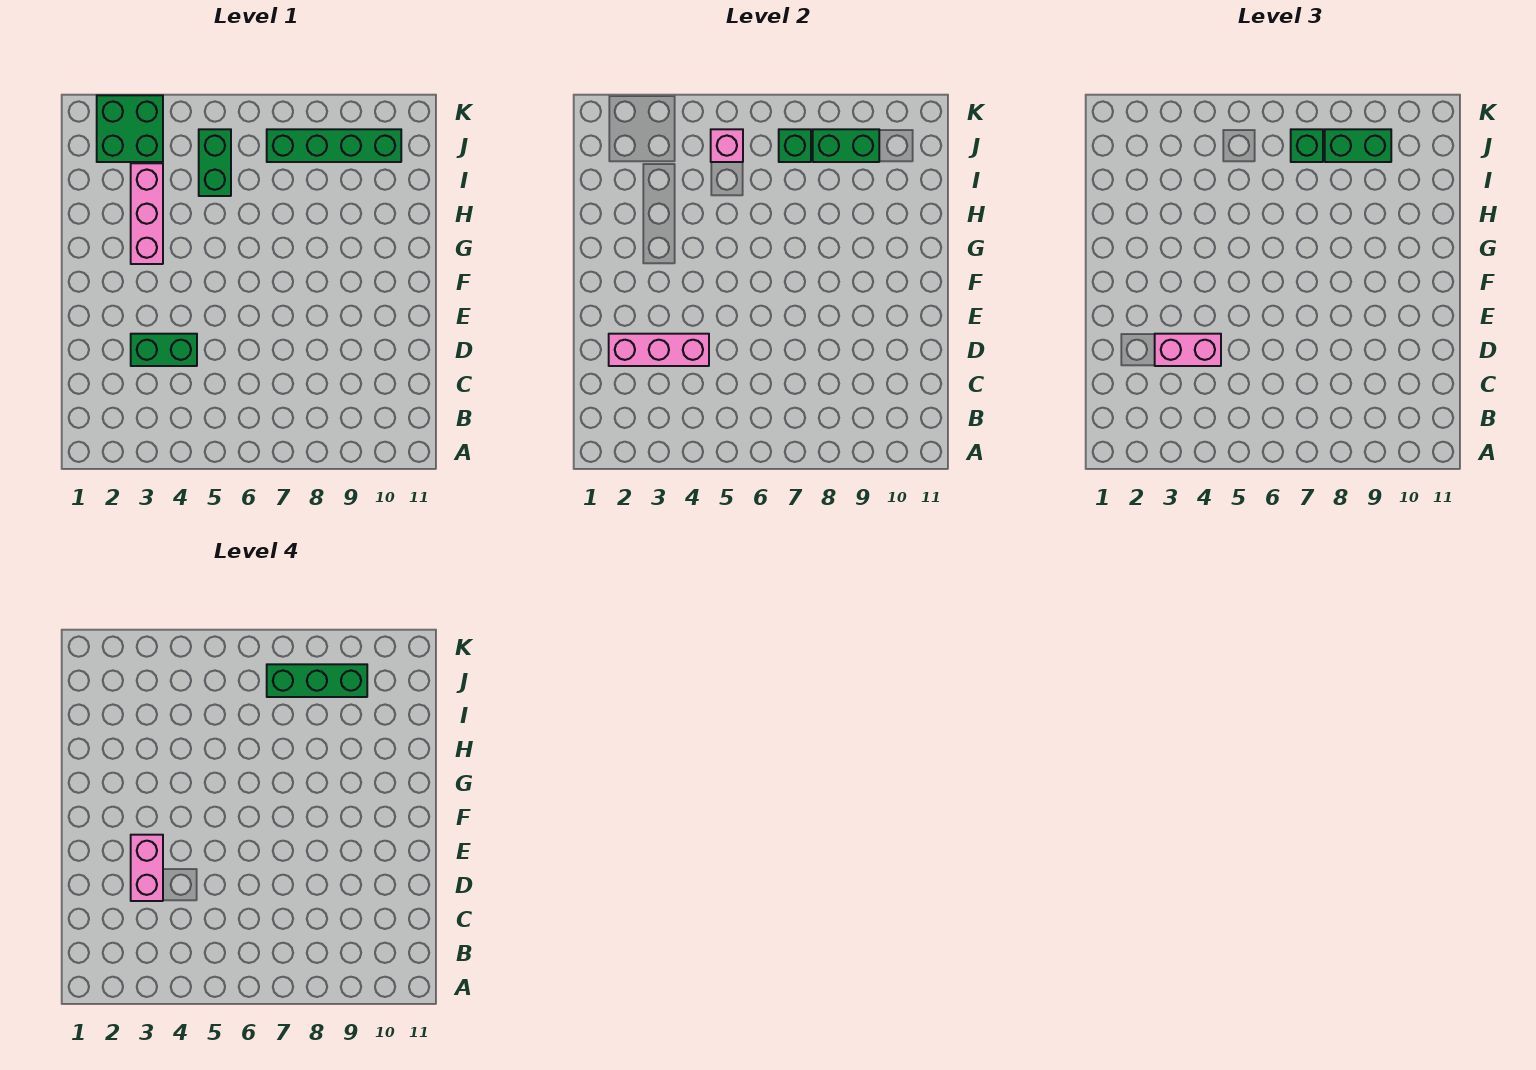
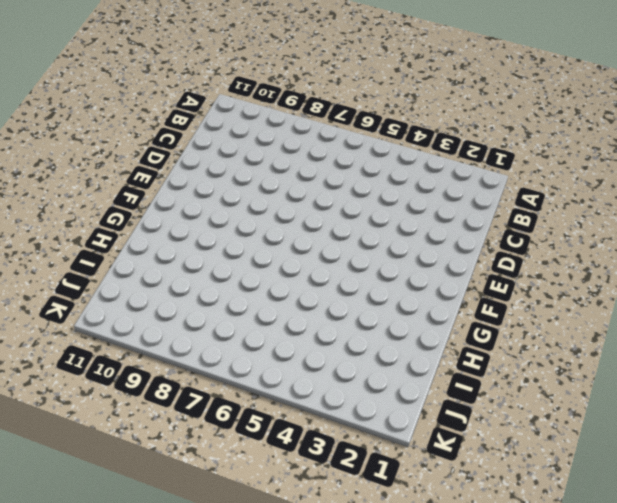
none -> green brick D3:D4 level 1
none -> pink brick G3:I3 level 1
none -> green brick I5:J5 level 1

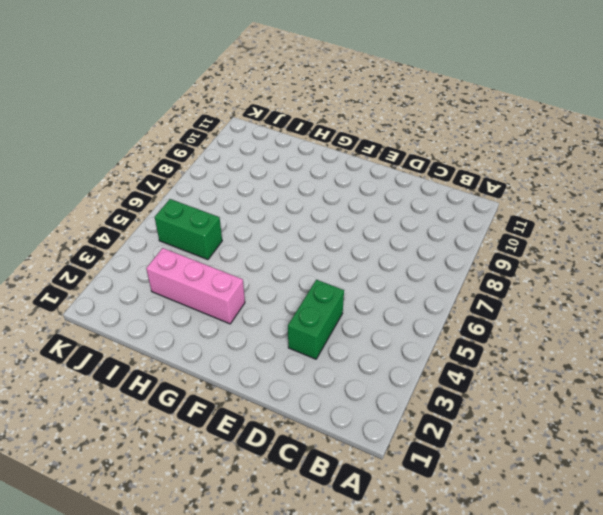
none -> green brick J2:K3 level 1
none -> green brick J7:J10 level 1
none -> pink brick D2:D4 level 2

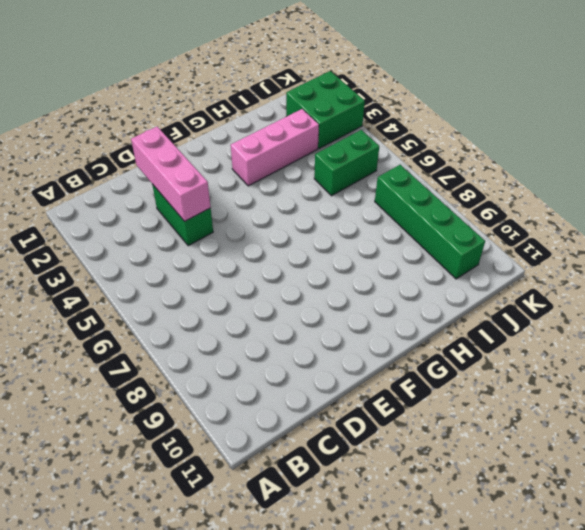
none -> pink brick J5 level 2
none -> green brick J7 level 2
none -> green brick J8:J9 level 2

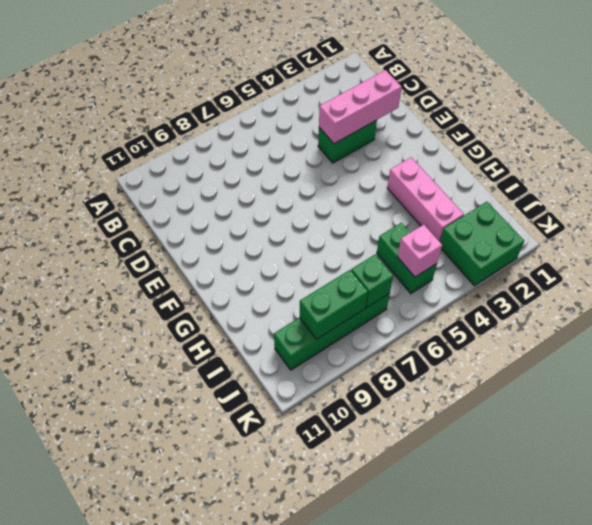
none -> pink brick D3:D4 level 3
none -> green brick J7 level 3
none -> green brick J8:J9 level 3

